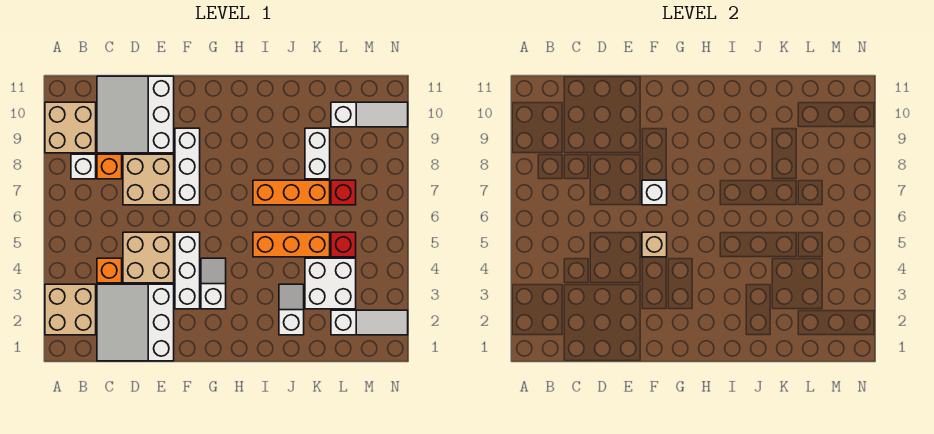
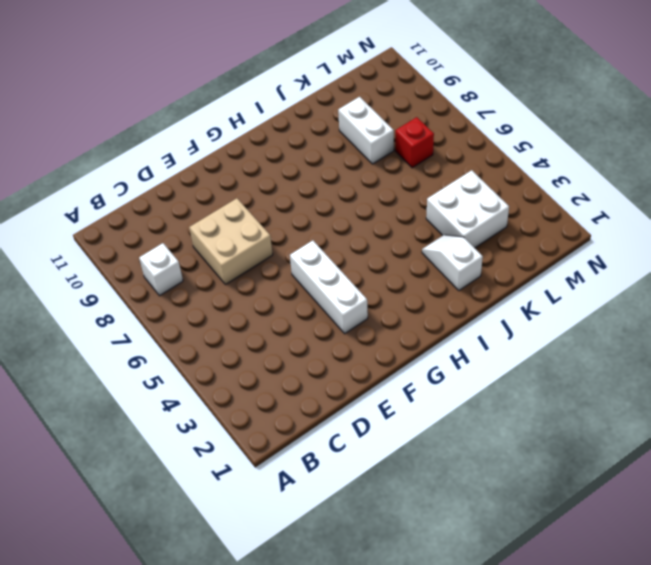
none -> tan brick A2:B3 level 1
none -> tan brick A9:B10 level 1
none -> white slope C1:E3 level 1 top E

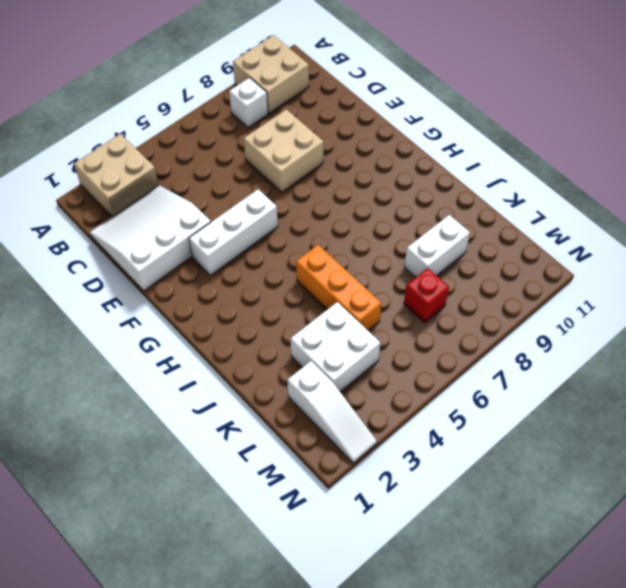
none -> orange brick C4 level 1
none -> orange brick C8 level 1
none -> white slope C9:E11 level 1 top E

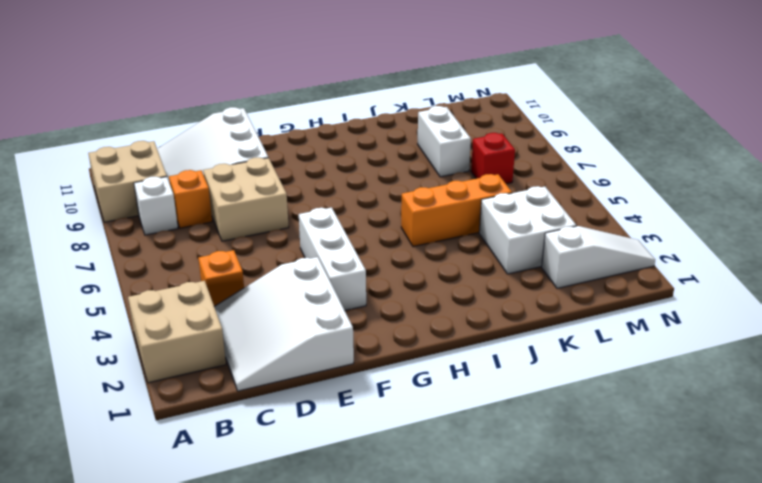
none -> tan brick D4:E5 level 1
none -> white brick F7:F9 level 1
none -> white slope G3:G4 level 1 top 3

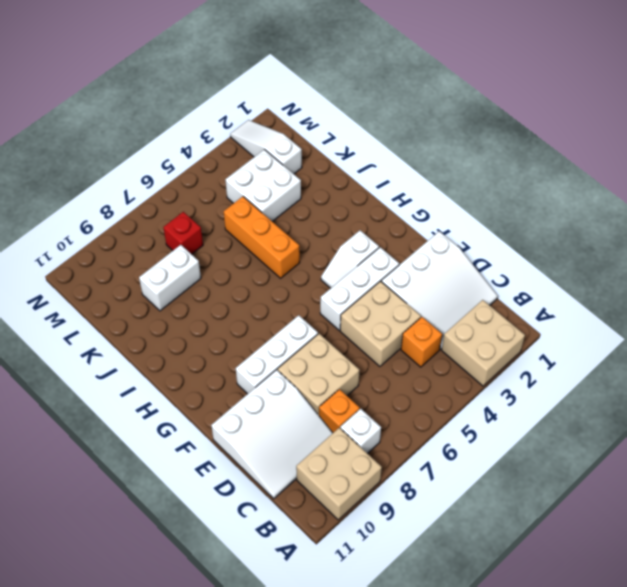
none -> orange brick I7:K7 level 1
none -> white slope J2:J3 level 1 top 2
none -> red brick L5 level 1

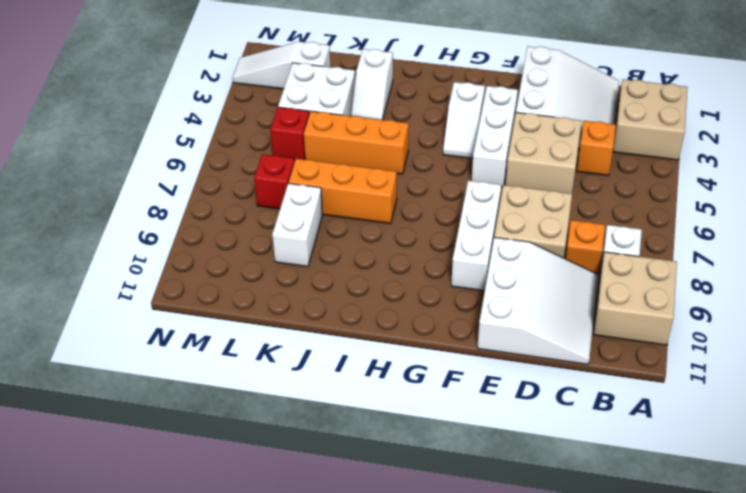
none -> white slope L10:N10 level 1 top L
none -> tan brick F5 level 2
none -> white brick F7 level 2

